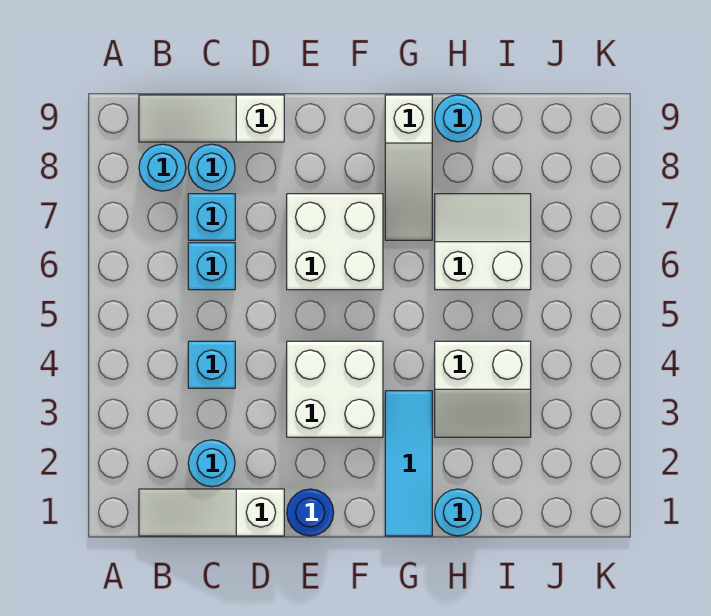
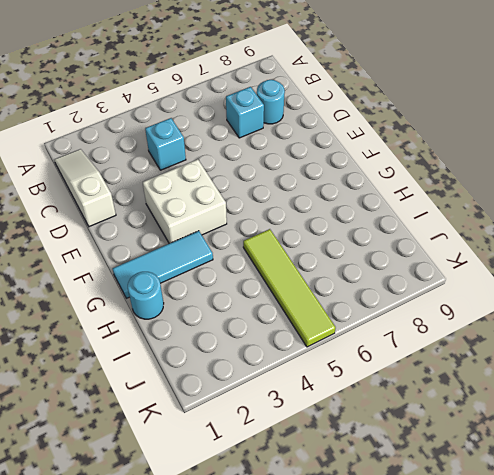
lime tile H5:K5 level 1 -> none
none -> cyan round brick B8 level 1
none -> white slope B9:D9 level 1 top D
none -> cyan round brick C2 level 1

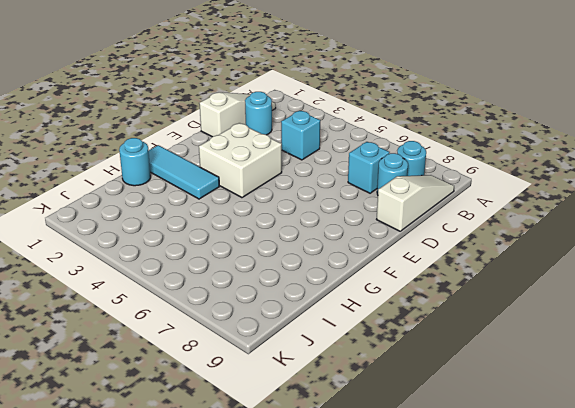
none -> cyan brick C6 level 1
none -> blue round brick E1 level 1
none -> white brick E6:F7 level 1

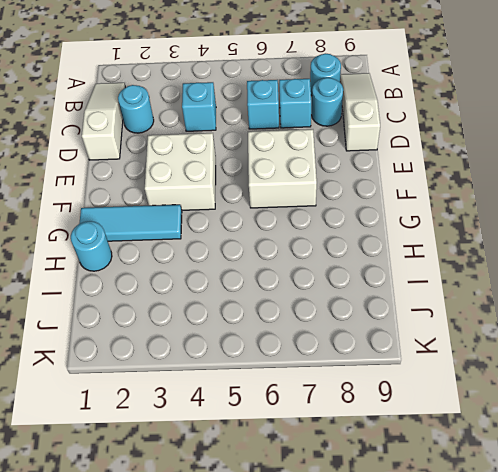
none -> blue round brick E1 level 1
none -> white slope G7:G9 level 1 top 9
none -> white slope H3:I4 level 1 top 4

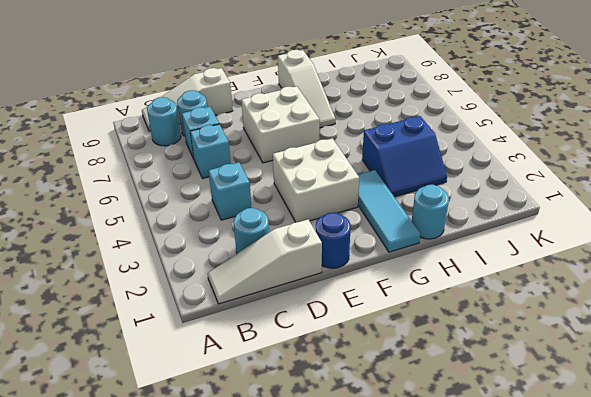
blue slope H3:I4 level 1 top 4 -> white slope H3:I4 level 1 top 4
none -> white slope H6:I7 level 1 top 6
none -> cyan round brick H9 level 1

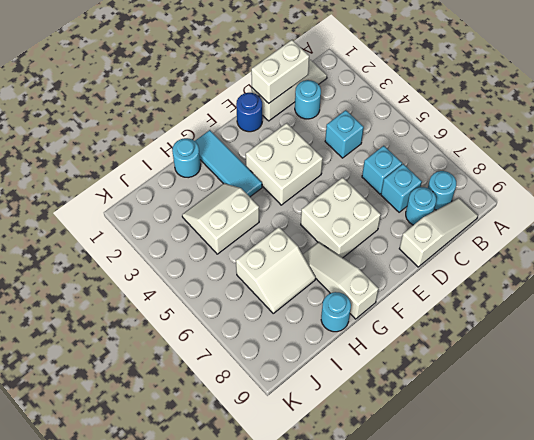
white brick C1:D1 level 2 -> none

